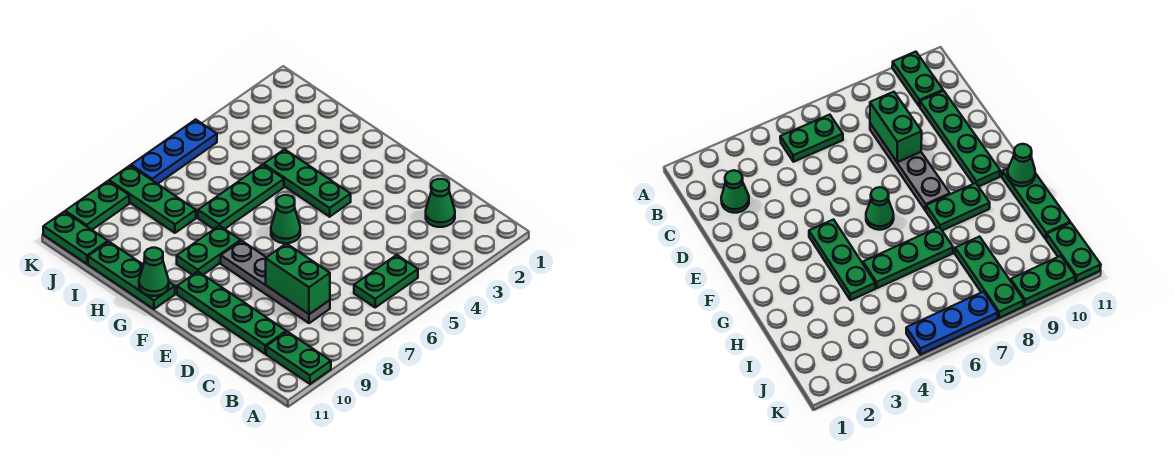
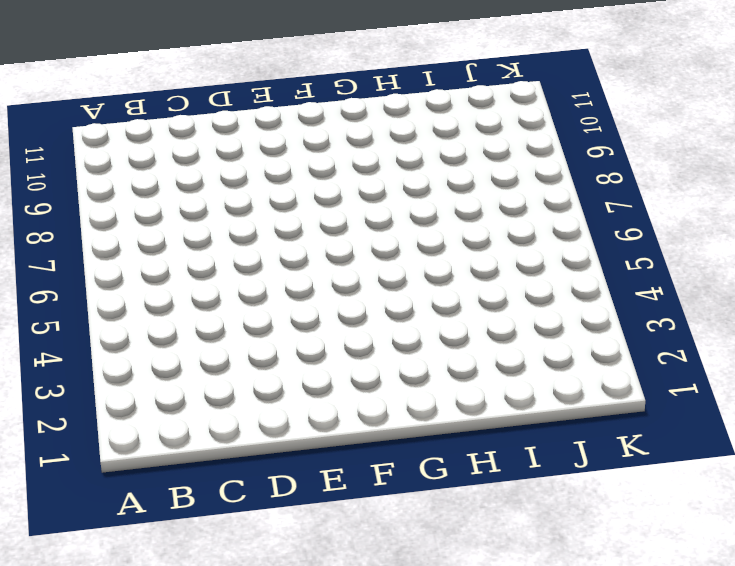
none -> green plate A10:B10 level 1
none -> green plate B5:B6 level 1
none -> green cone C2 level 1

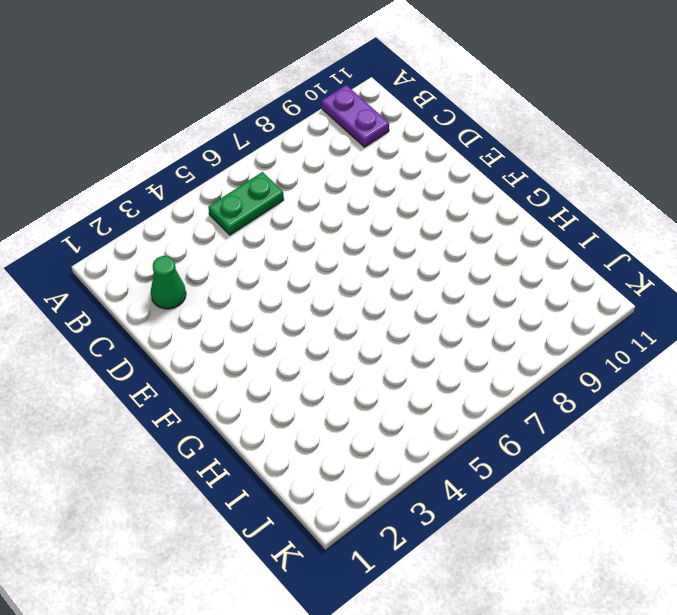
purple plate A10:B10 level 1 -> green plate A10:B10 level 1
none -> grey plate C8:F8 level 1
none -> green plate C10:F10 level 1
none -> green plate F4:H4 level 1

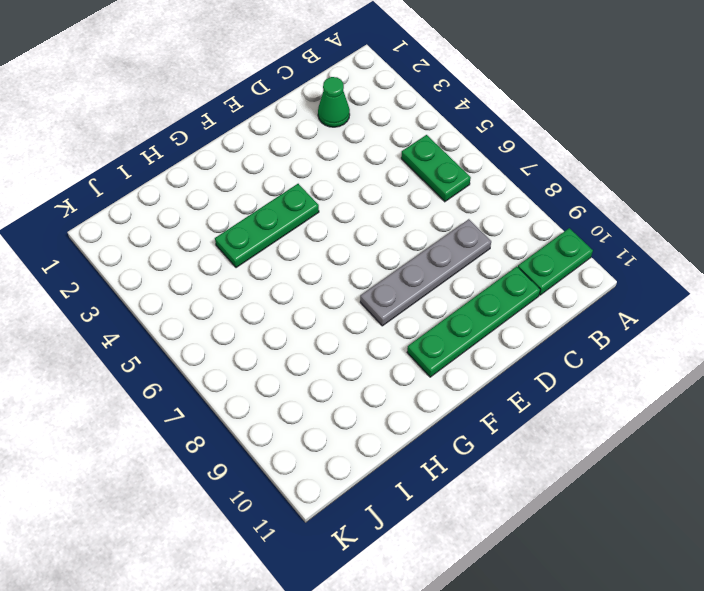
none -> green cone F6 level 1
none -> green plate G8:G9 level 1
none -> green plate G11:I11 level 1

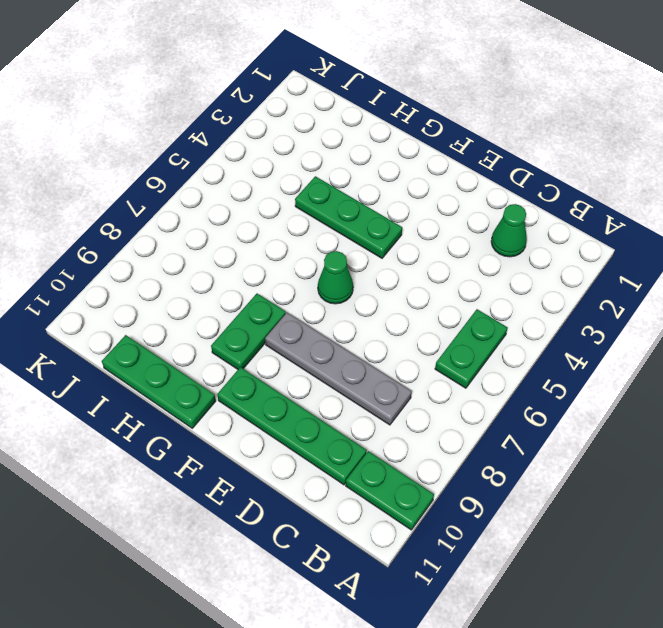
none -> green plate H5:H7 level 1
none -> green plate I8:K8 level 1
none -> green plate J11:K11 level 1

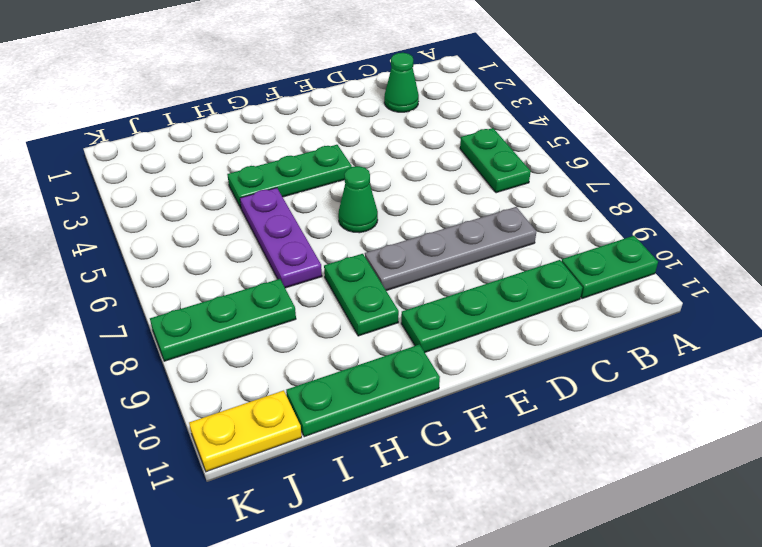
purple plate H5:H7 level 1 -> green plate H5:H7 level 1
yellow plate J11:K11 level 1 -> green plate J11:K11 level 1
none -> blue plate K5:K7 level 1
none -> green plate K9:K10 level 1
none -> green brick C8:D8 level 2

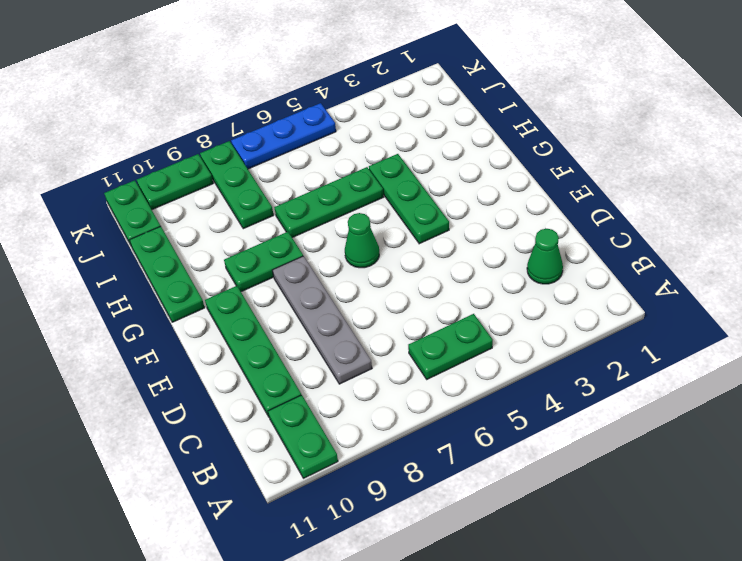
none -> green brick C8:D8 level 2
none -> green cone G11 level 2

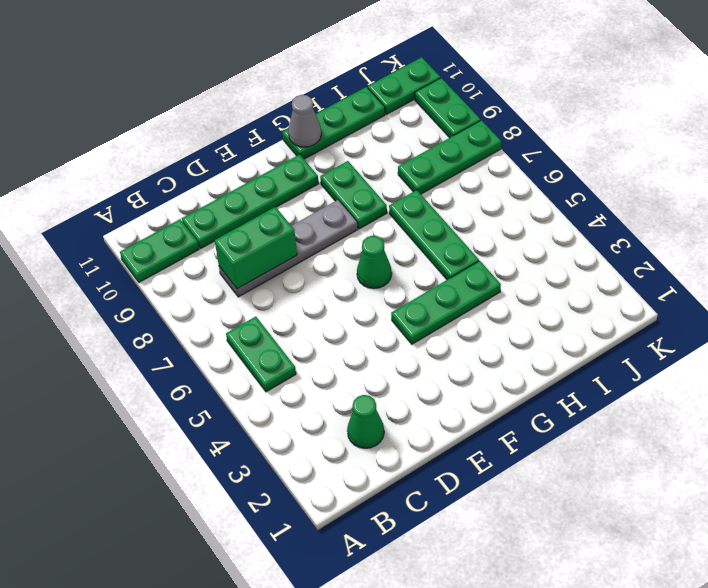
grey cone G11 level 2 -> green cone G11 level 2
none -> blue plate K5:K7 level 1

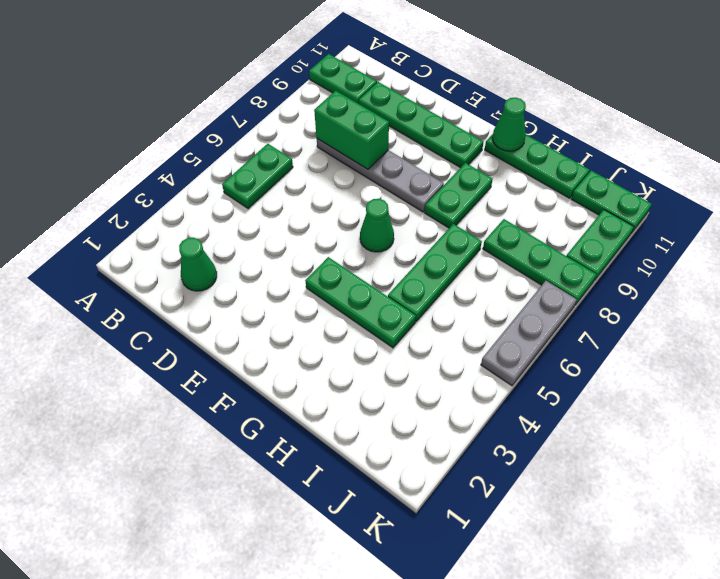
grey plate K5:K7 level 1 -> blue plate K5:K7 level 1

